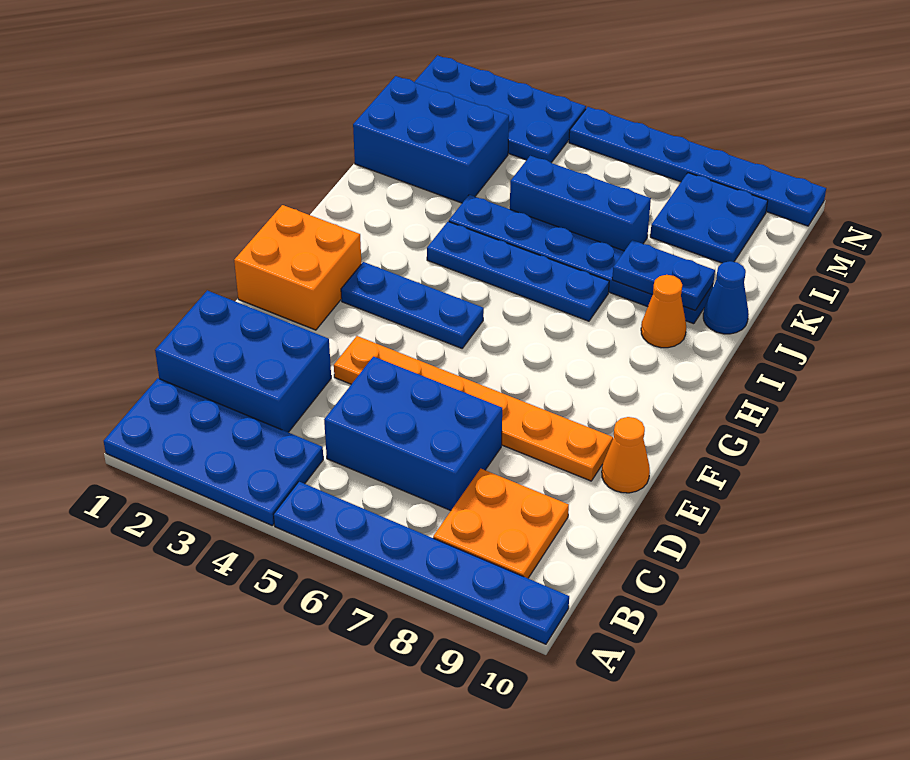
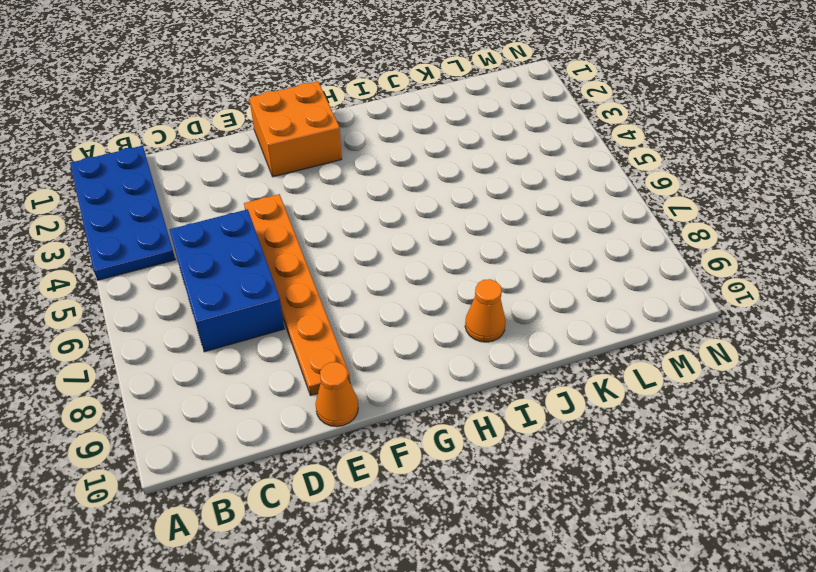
none -> blue plate A5:A10 level 1
none -> orange plate B8:C9 level 1
none -> blue brick C1:D3 level 1

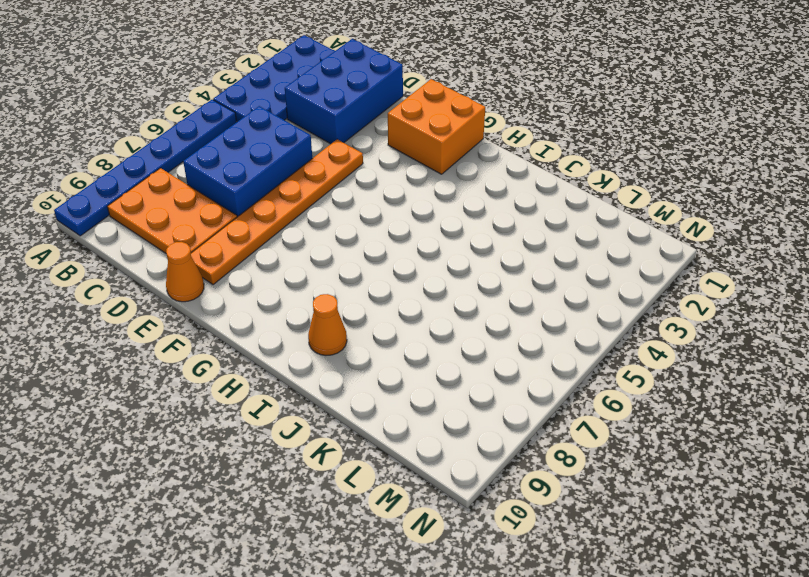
orange plate B8:D9 level 1 -> orange plate B8:C9 level 1
none -> blue plate G3:G5 level 1
none -> blue plate I4:I7 level 1
none -> blue plate J4:J9 level 1

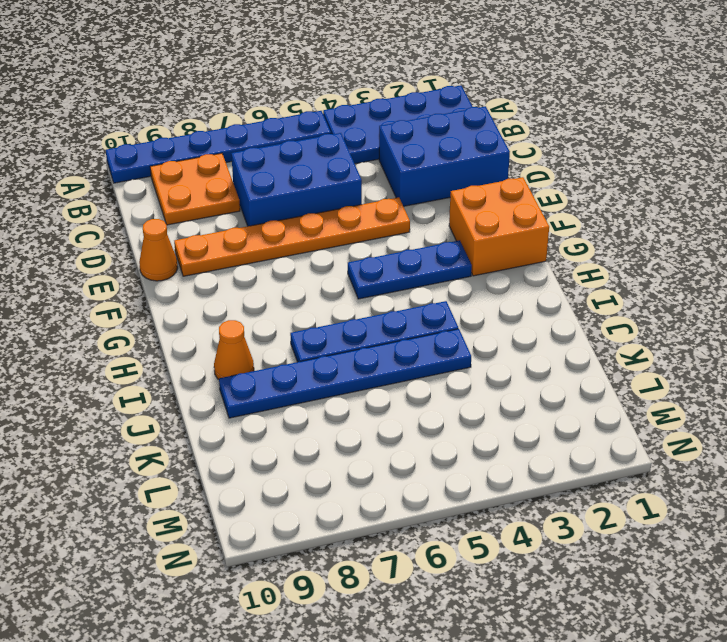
none -> blue cone J10 level 1
none -> blue brick K1:L3 level 1
none -> blue brick K5:K7 level 1

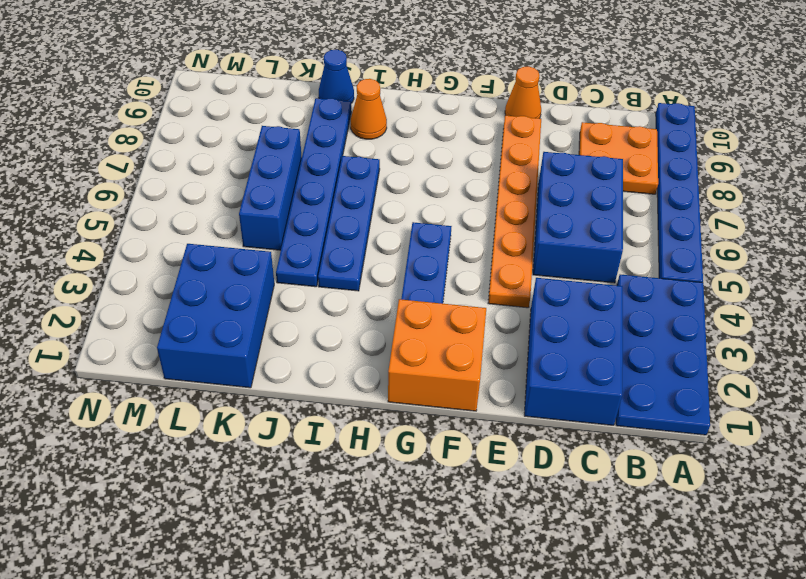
none -> blue plate L8:M9 level 1
none -> blue plate M1:N4 level 1
none -> blue plate N5:N10 level 1

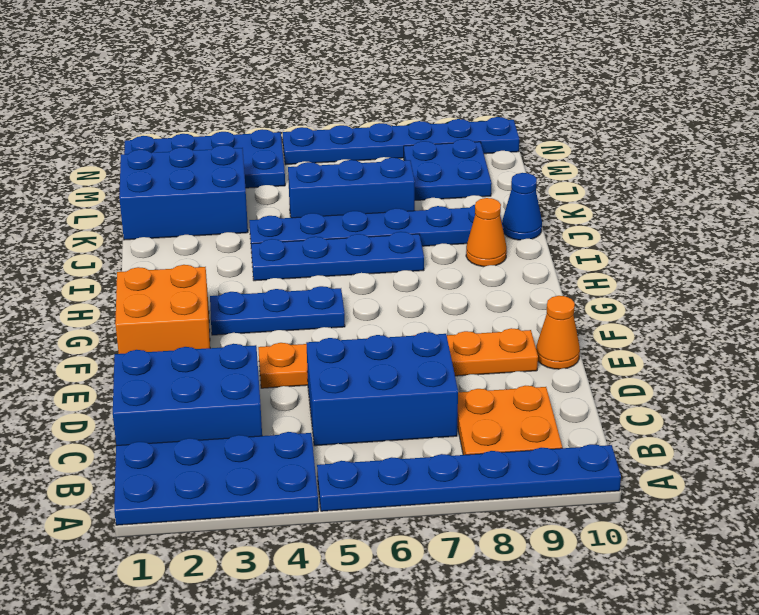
none -> blue plate J8:J9 level 2

